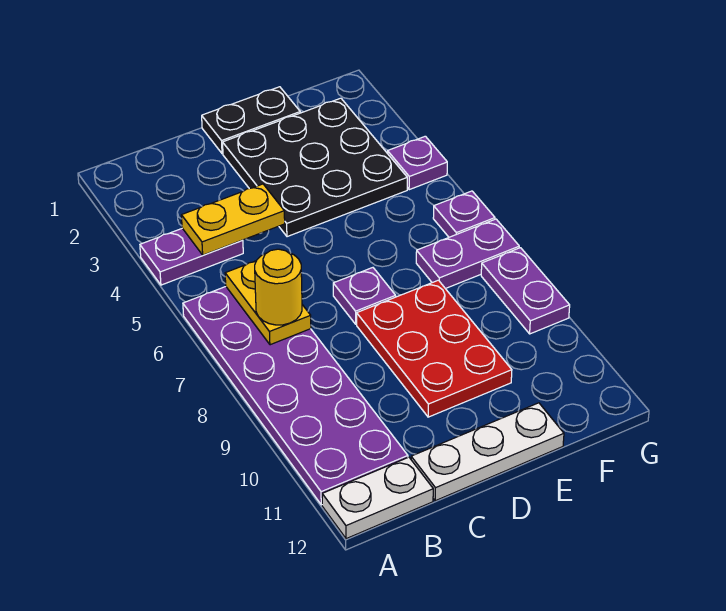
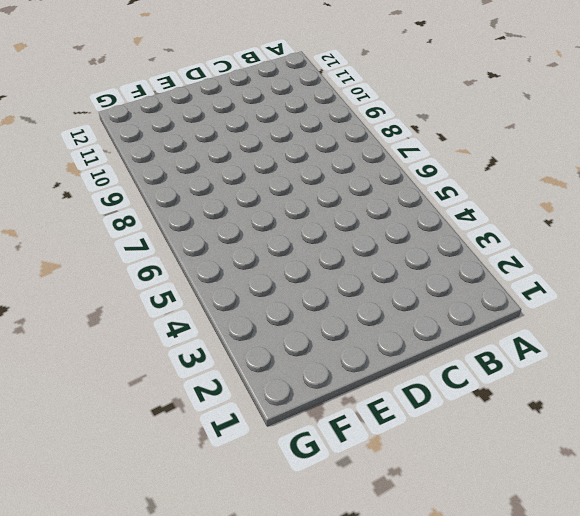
none -> purple plate A4:B4 level 1
none -> purple plate A6:B11 level 1
none -> white plate A12:B12 level 1

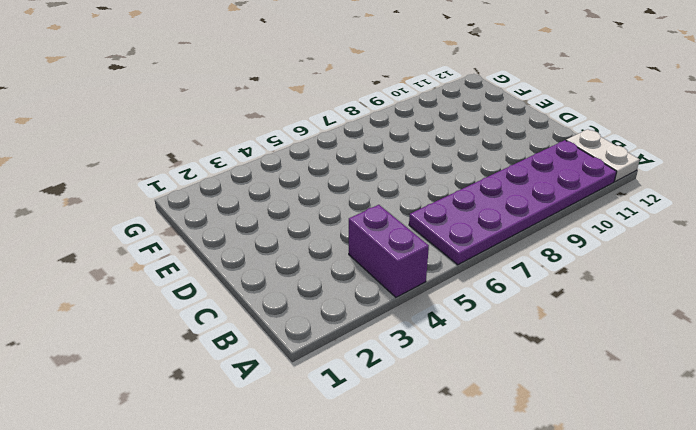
purple brick A4:B4 level 1 -> purple plate A4:B4 level 1
none -> white plate C12:E12 level 1
none -> black plate D1:E1 level 1
none -> black plate D2:F4 level 1

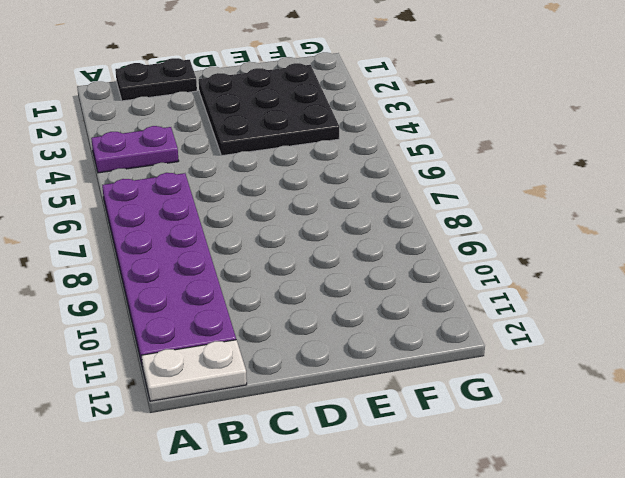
black plate B1:C1 level 1 -> black plate D1:E1 level 1
none -> white plate C12:E12 level 1
none -> purple plate D7 level 1
none -> red plate D8:E10 level 1

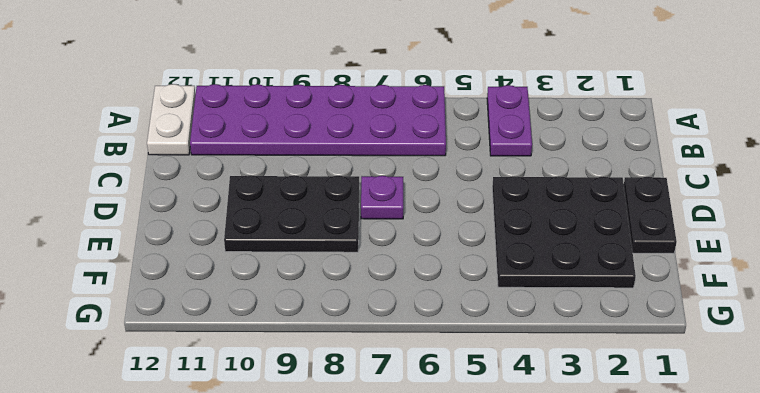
black plate D8:E10 level 1 -> red plate D8:E10 level 1
none -> white plate C12:E12 level 1
none -> purple plate F7:G7 level 1
none -> purple plate G4 level 1

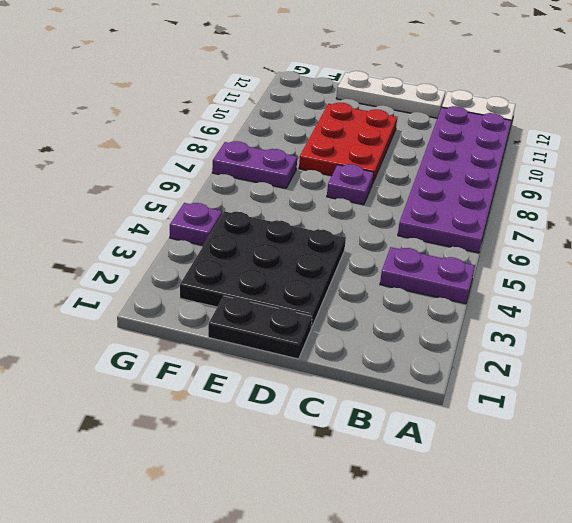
none -> purple plate G6 level 1
none -> purple plate G8:G9 level 1
none -> yellow plate B4:C4 level 2

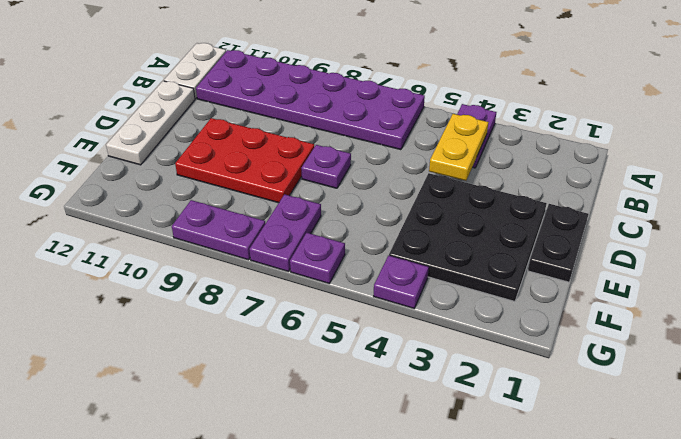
none -> yellow plate B6:B7 level 2
none -> yellow round brick B7 level 3

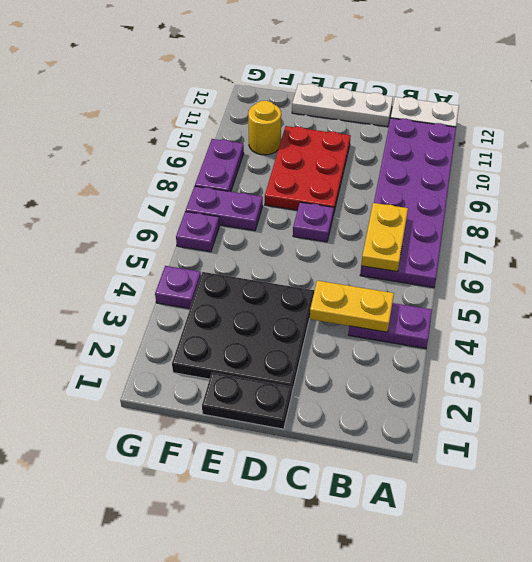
yellow round brick F10 level 1 -> yellow round brick B7 level 3

